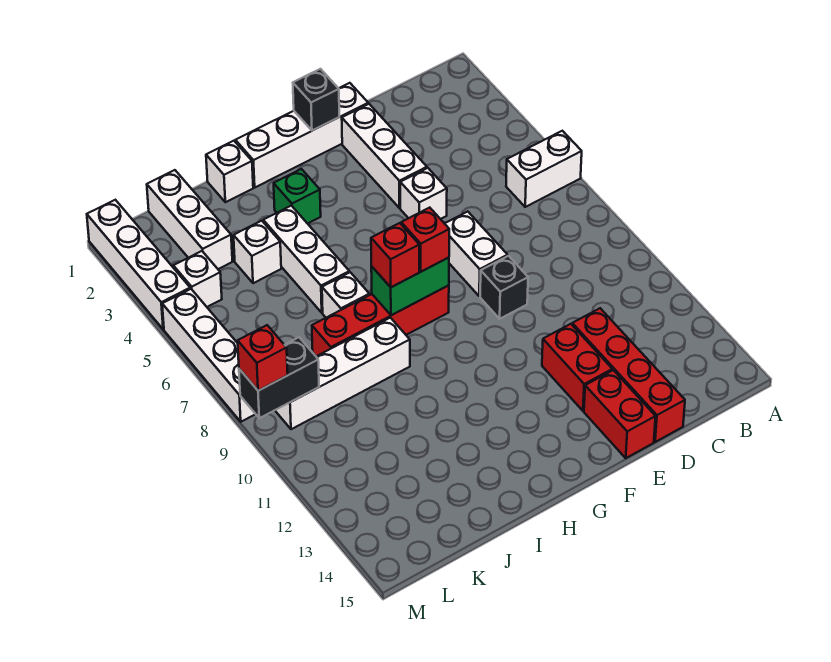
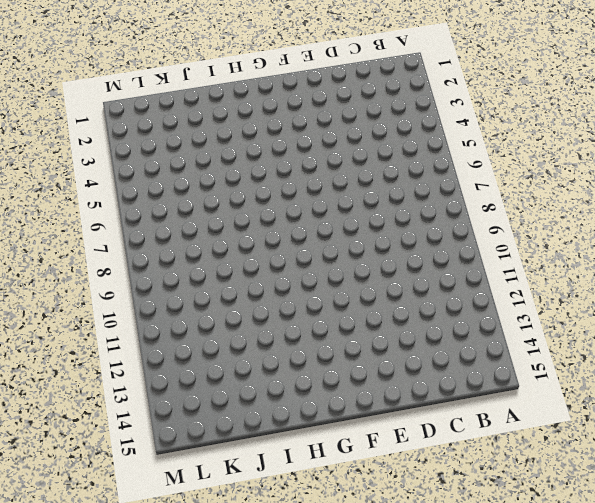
none -> white brick A6:B6 level 1
none -> red brick D12:D15 level 1
none -> white brick E1:H1 level 1

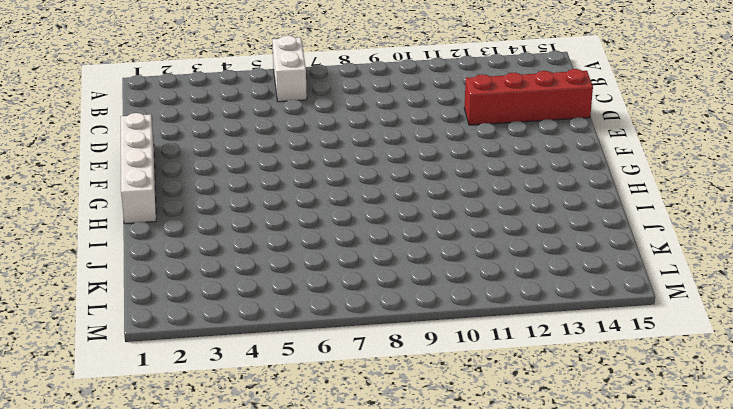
none -> white brick E2:E4 level 1
none -> white brick E5 level 1
none -> white brick E7:E8 level 1

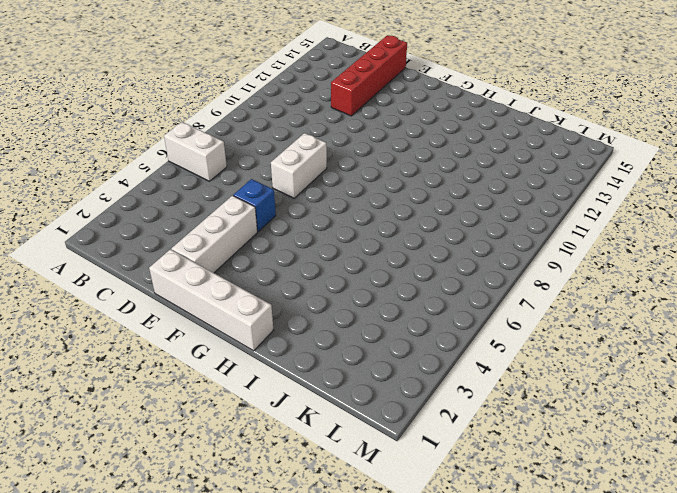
blue brick E5 level 1 -> white brick E5 level 1
none -> black brick E9 level 1
none -> red brick E12:E13 level 1
none -> red brick E14:E15 level 1

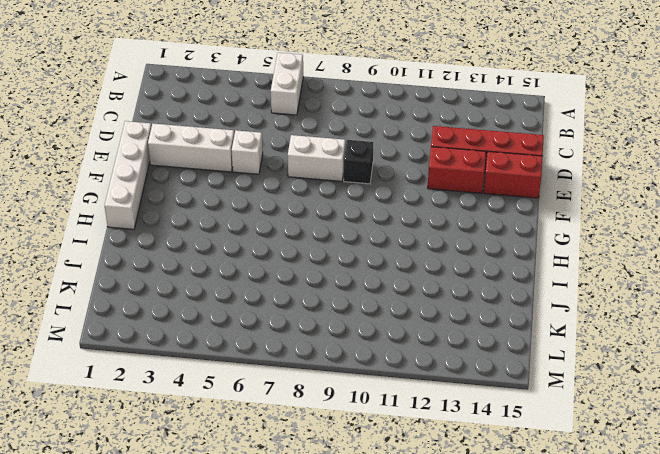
none -> red brick G8:J8 level 1
none -> green brick H3 level 1
none -> white brick I1 level 1

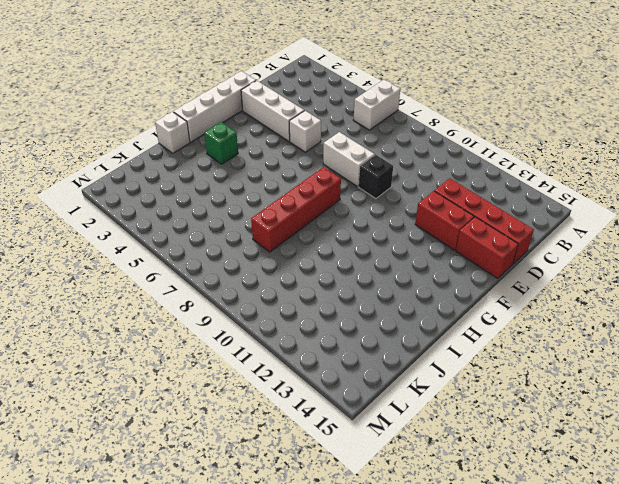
none -> white brick I4:I6 level 1
none -> white brick I7 level 1
none -> white brick I9:L9 level 1

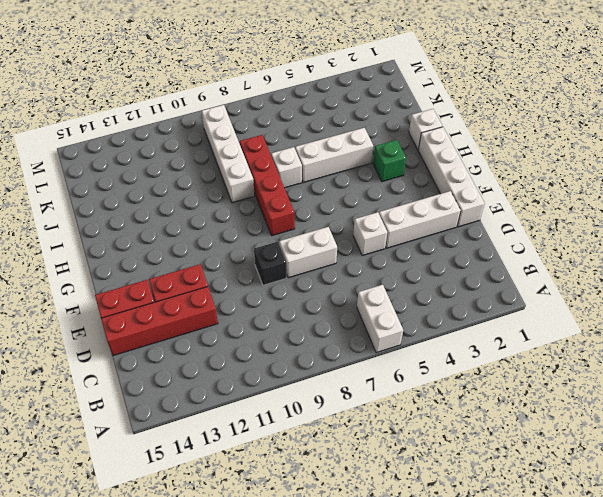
none -> white brick J4 level 1
none -> white brick K1:K3 level 1
none -> white brick L4 level 1

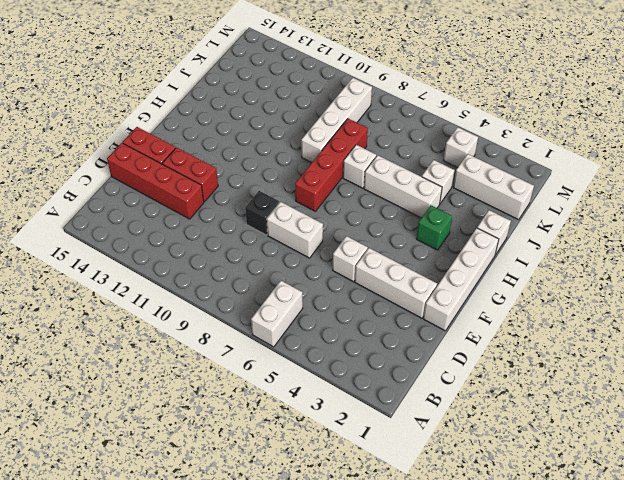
none -> white brick M1:M4 level 1
none -> white brick M5:M8 level 1
none -> black brick F1 level 2

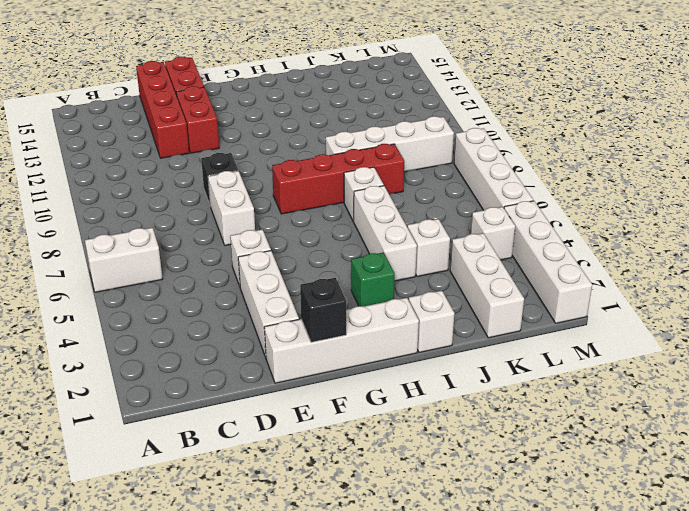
none -> green brick G8:H8 level 2
none -> black brick L9:M9 level 2
none -> red brick G8 level 3

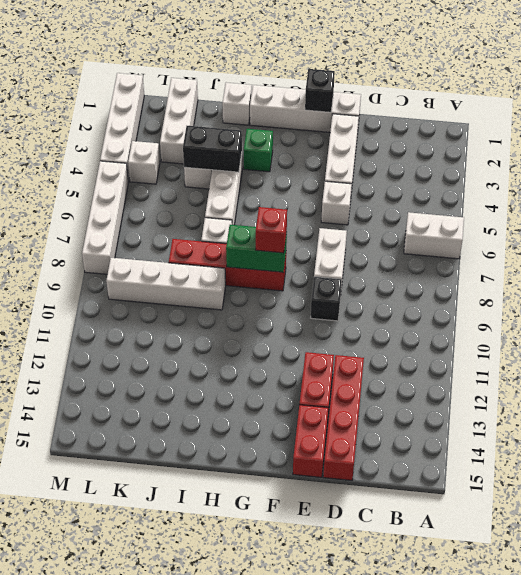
black brick I4:J4 level 2 -> black brick L9:M9 level 2
none -> red brick H8 level 3
none -> red brick M9 level 3

